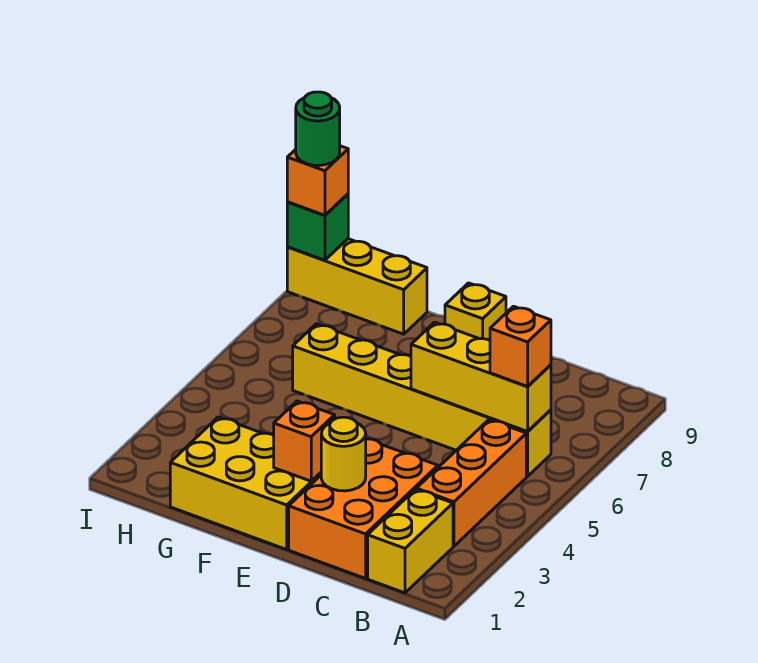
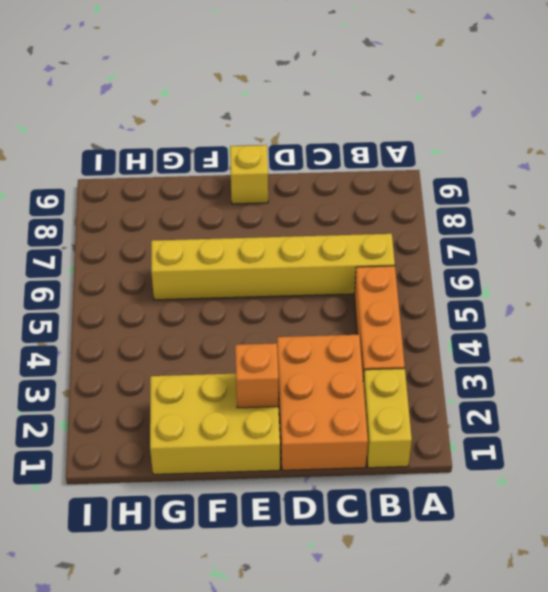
none -> yellow brick G9:I9 level 1
none -> yellow brick B6:D6 level 2
none -> yellow round brick D2 level 2

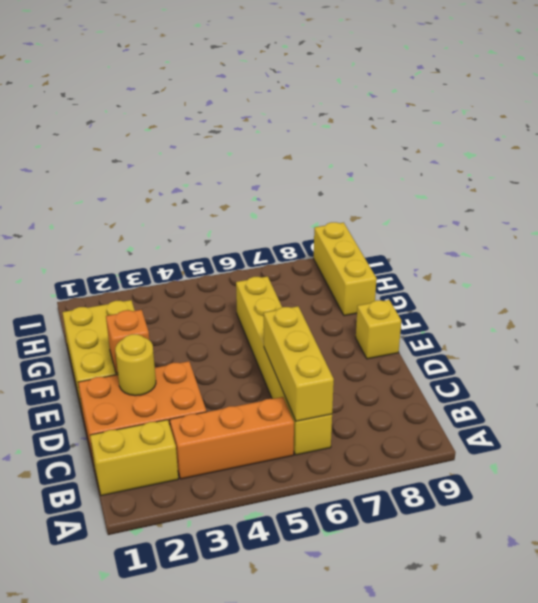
none -> green brick I9 level 2
none -> orange brick B6 level 3
none -> orange brick I9 level 3

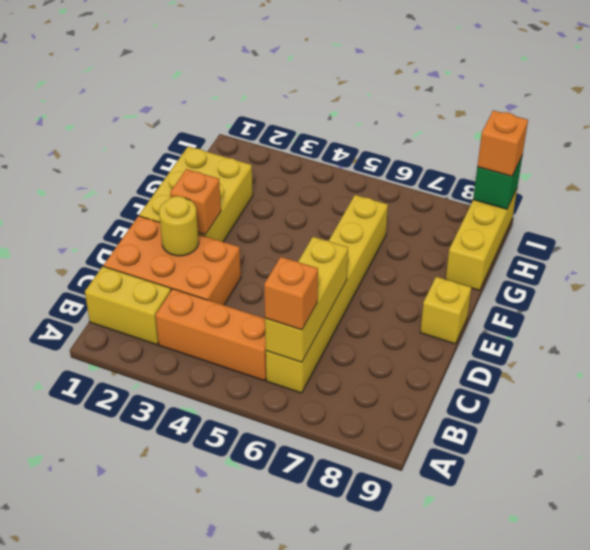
none -> green round brick I9 level 4

